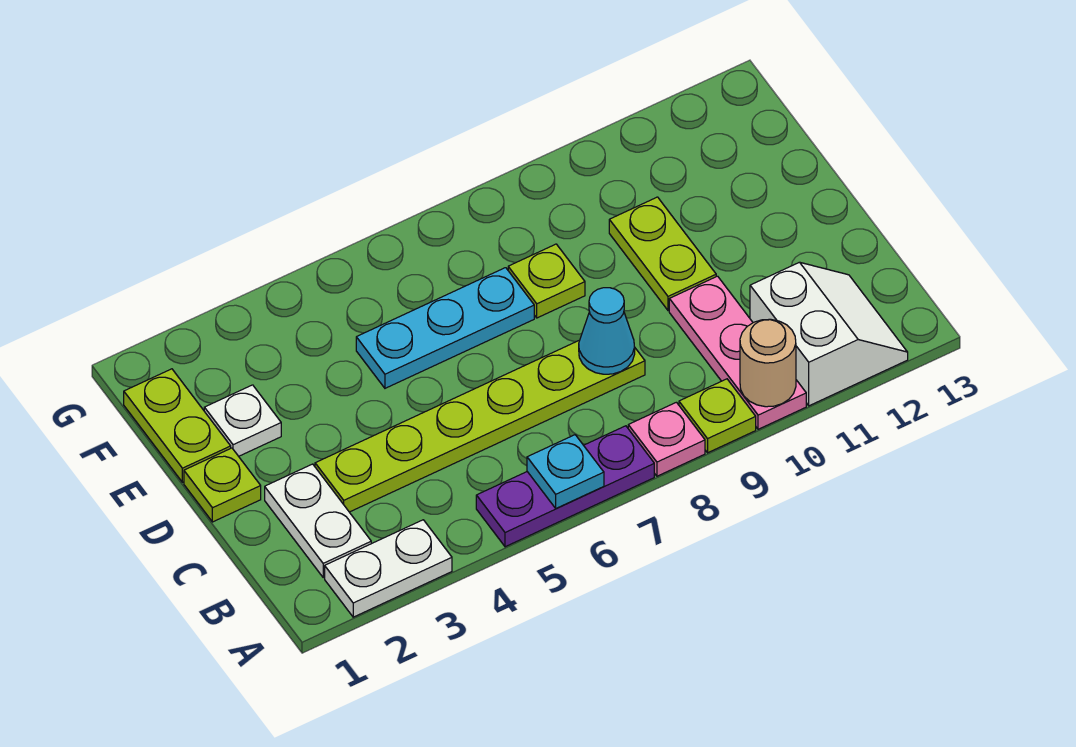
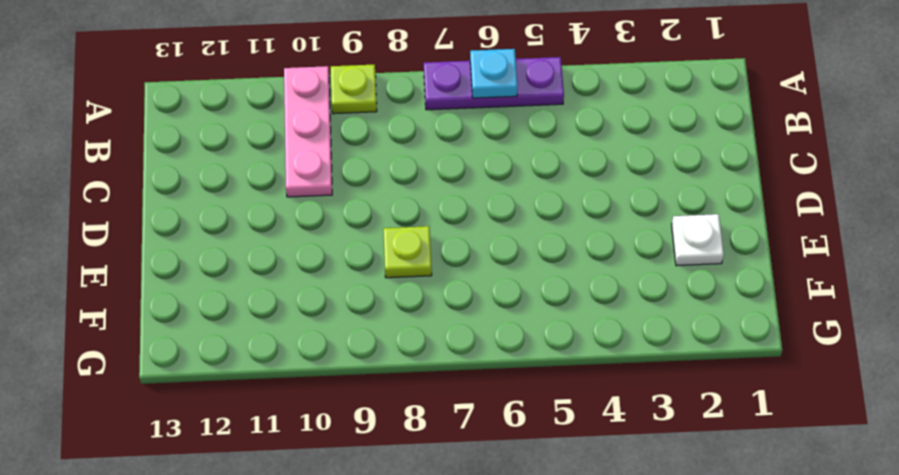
none -> white plate A2:A3 level 1
none -> pink plate A8 level 1
none -> white slope A11:B12 level 1 top 11

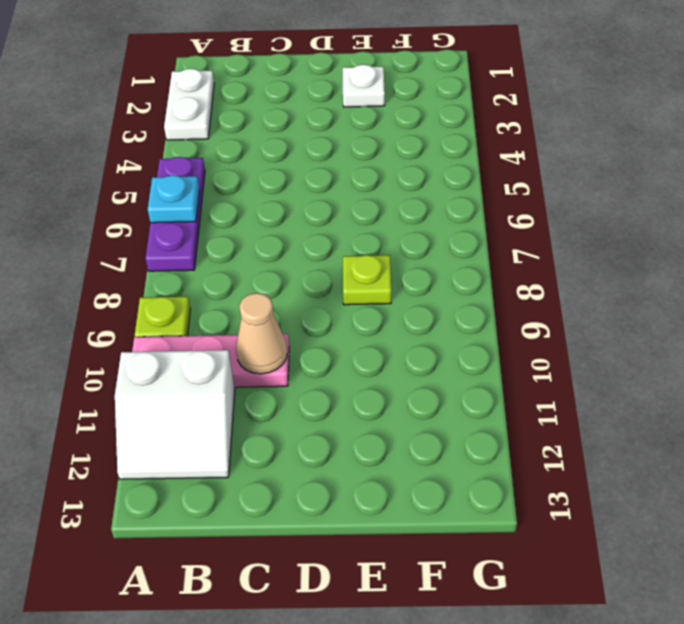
tan cone C10 level 2 -> none
none -> pink plate A8 level 1
none -> white plate B2:C2 level 1
none -> lime plate C3:C8 level 1

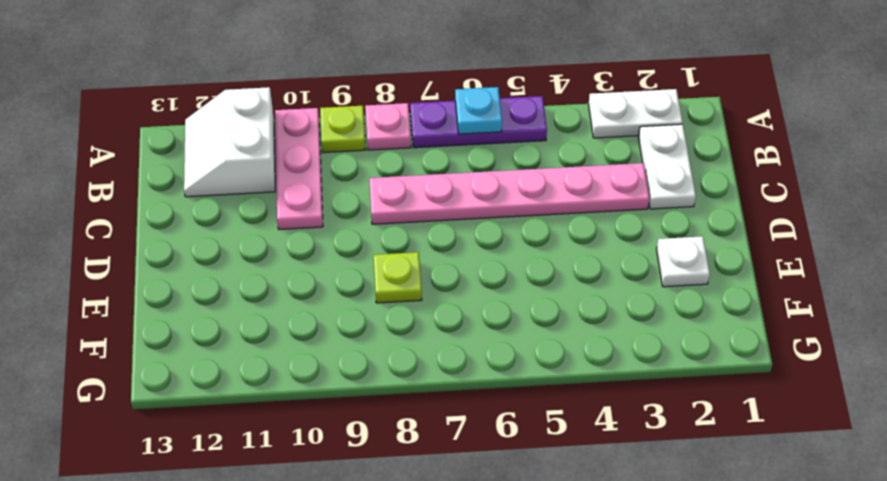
pink plate C3:C8 level 1 -> lime plate C3:C8 level 1
none -> lime plate D1 level 1
none -> lime plate D10:E10 level 1
none -> lime plate E1:F1 level 1

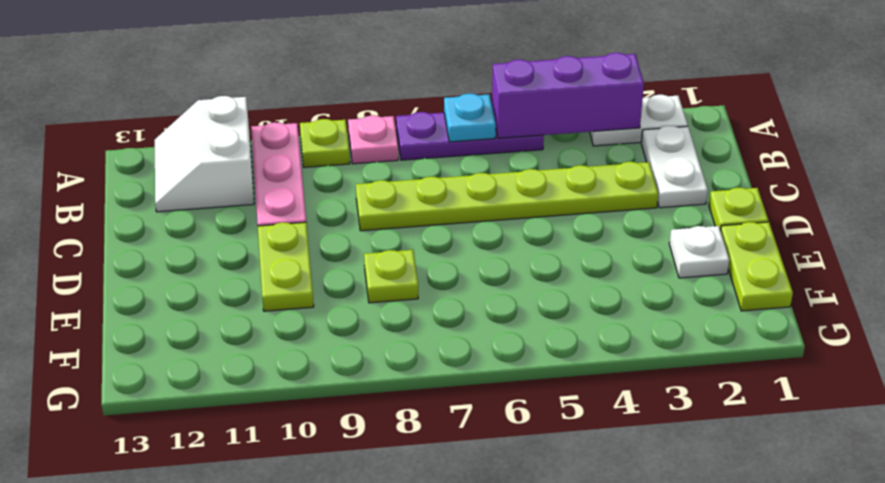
purple brick A3:A5 level 2 -> none
none -> cyan plate E5:E7 level 1
none -> tan round brick A10 level 2
none -> cyan cone C8 level 2

